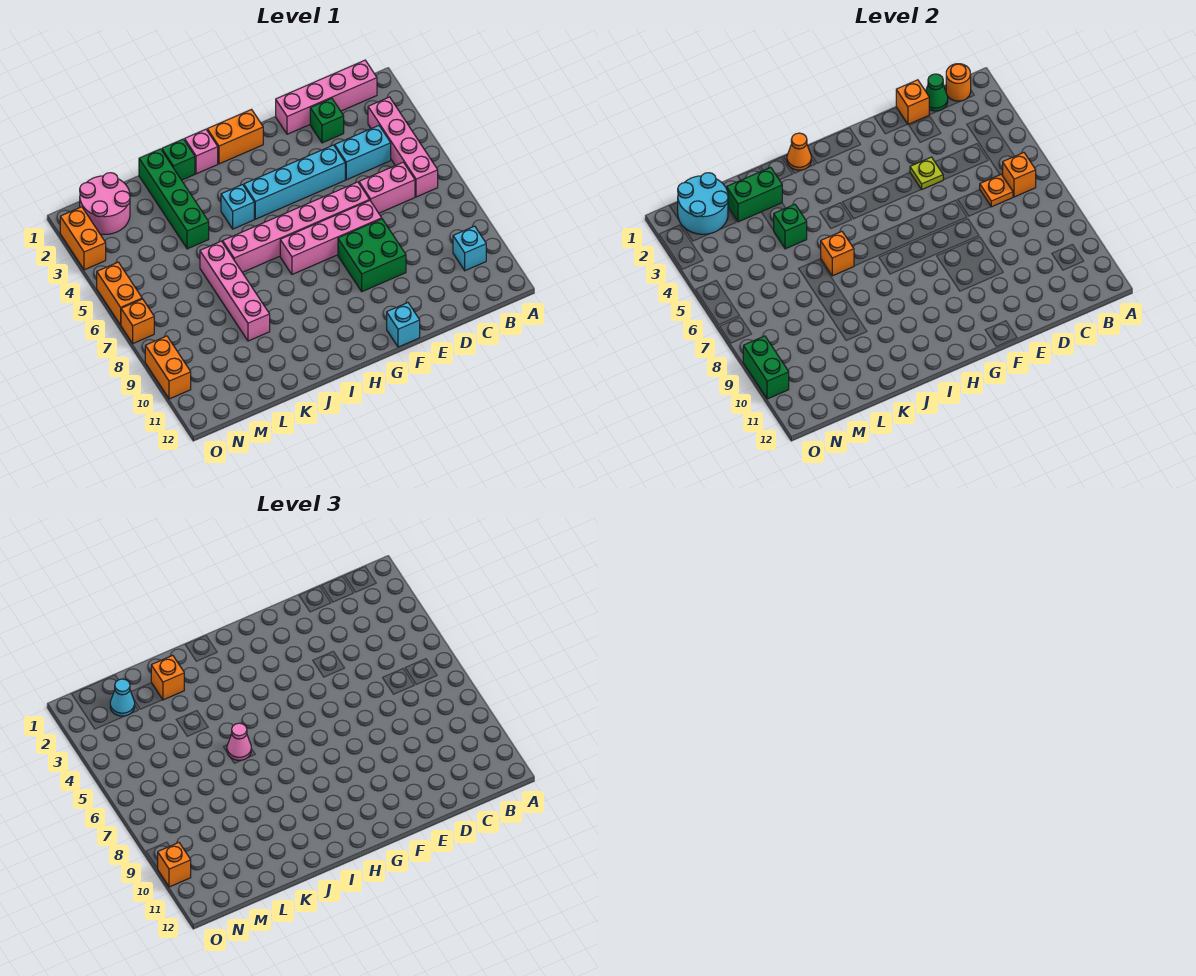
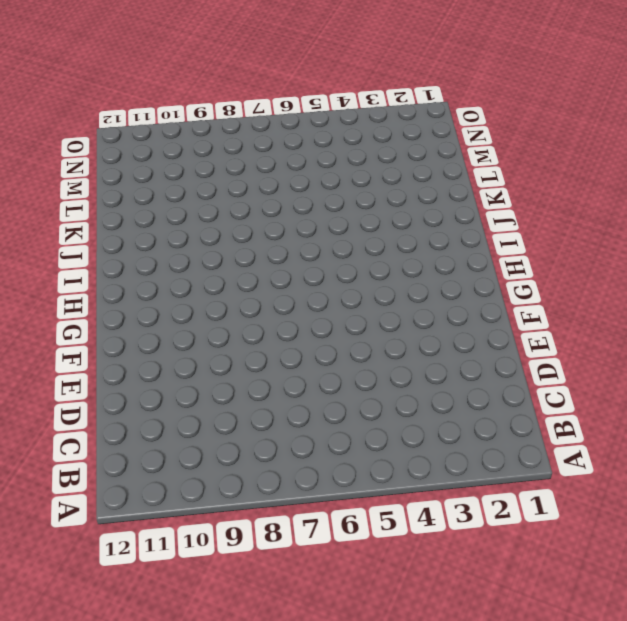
none -> pink brick B1:E1 level 1
none -> pink brick B3:B6 level 1
none -> cyan brick B10 level 1
none -> cyan brick C4:D4 level 1

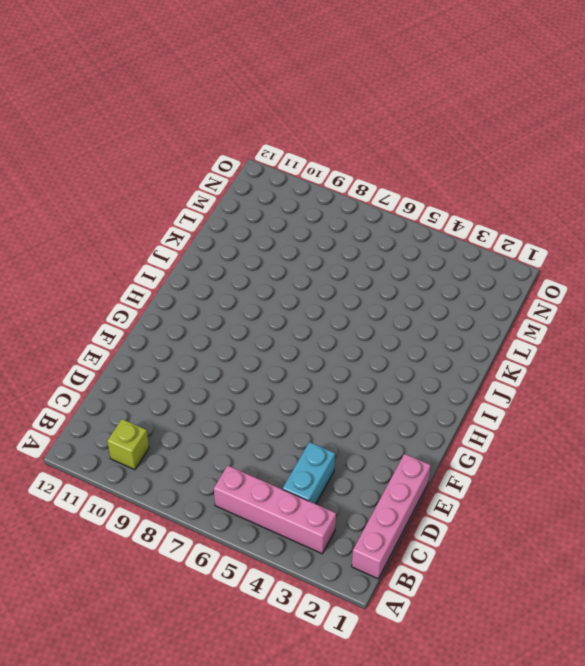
lime brick B10 level 1 -> cyan brick B10 level 1
none -> pink brick C6:D6 level 1
none -> green brick D2 level 1
none -> cyan brick E4:H4 level 1
none -> pink brick E6:J6 level 1

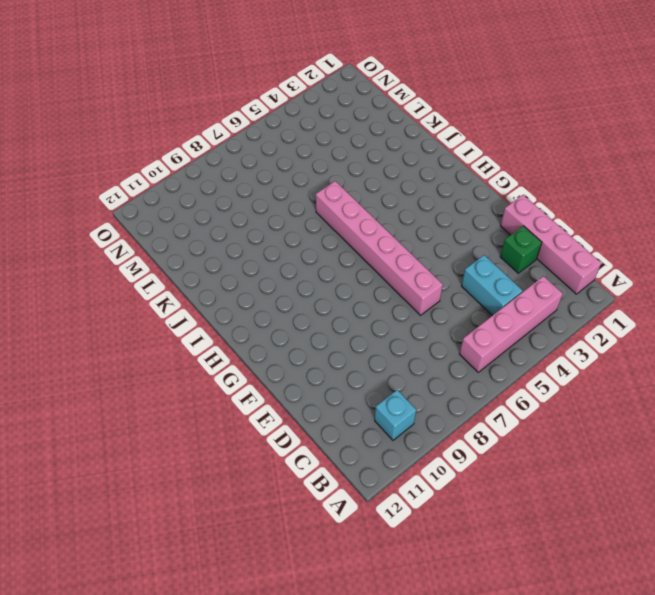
none -> pink brick C6:D6 level 1
none -> cyan brick E4:H4 level 1
none -> pink brick E7:H7 level 1
none -> green brick E8:F9 level 1

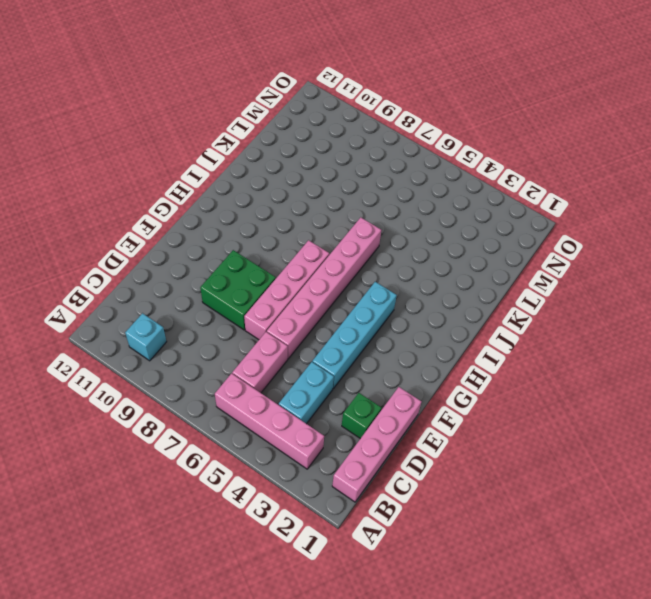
none -> cyan brick F12 level 1
none -> orange brick G1:H1 level 1
none -> pink brick I1 level 1
none -> cyan brick I4 level 1

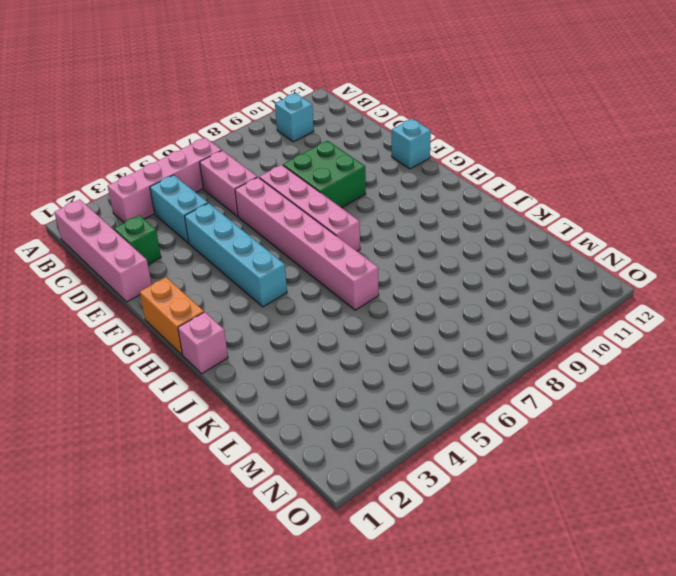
none -> cyan brick I4 level 1
none -> green brick J1 level 1
none -> green brick K1:K4 level 1
none -> pink brick K6:K9 level 1

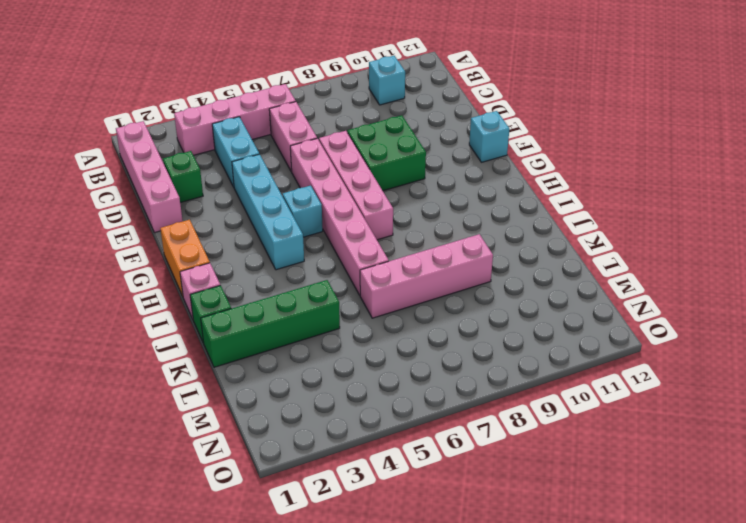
cyan brick G5 level 1 -> cyan brick I4 level 1
none -> pink round brick M1:N2 level 1
none -> orange brick O2:O3 level 1
none -> orange brick O5:O6 level 1
none -> orange brick O7 level 1

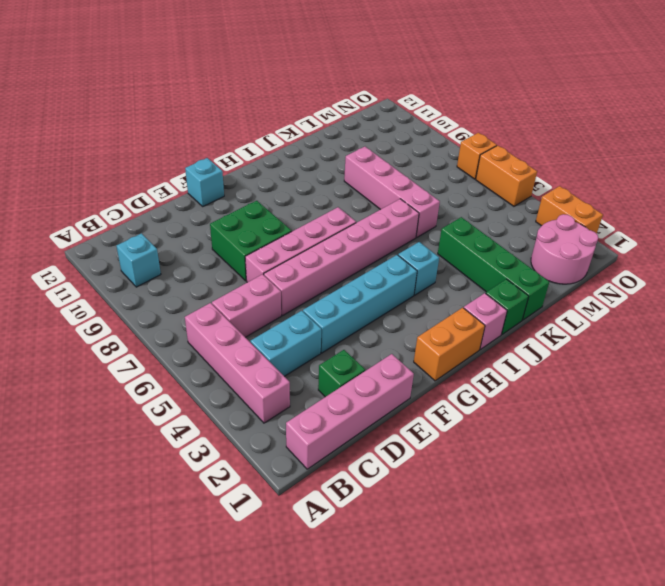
none -> orange brick O9:O10 level 1
none -> orange round brick B1 level 2
none -> orange brick B6 level 2
none -> green cone C1 level 2

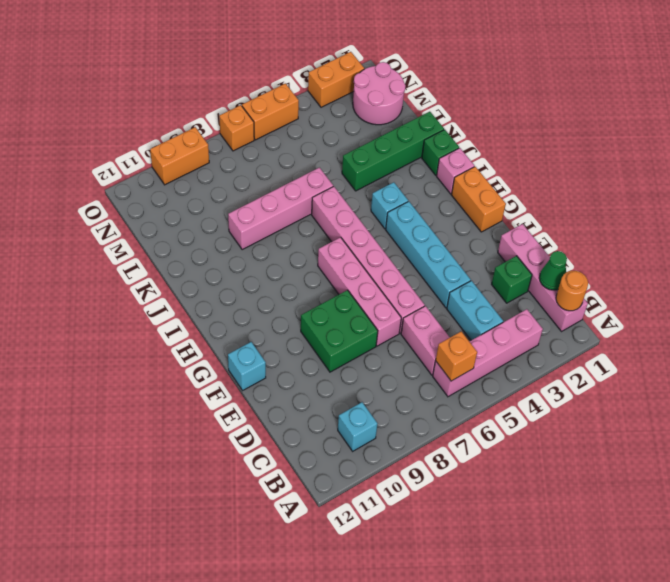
none -> orange plate C6 level 2
none -> orange brick D1 level 2
none -> lime plate E4 level 2
none -> orange cone I1 level 2

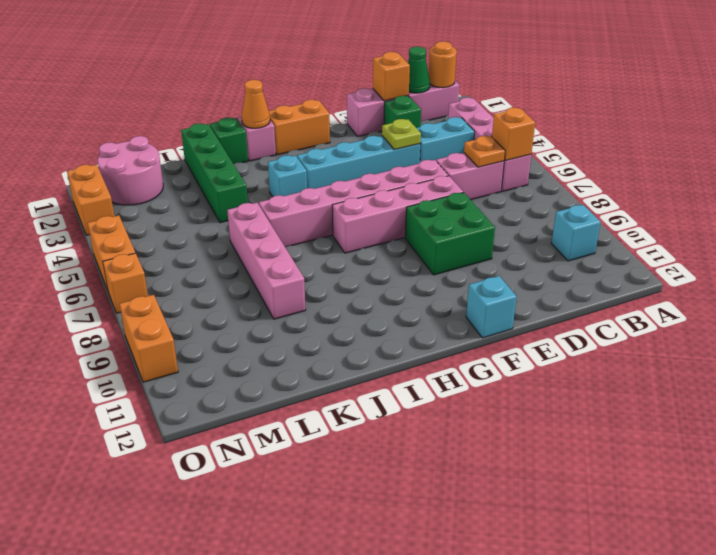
none -> orange brick J6 level 2
none -> green brick K2:L2 level 2
none -> green brick K4 level 2
none -> cyan round brick M1:N2 level 2

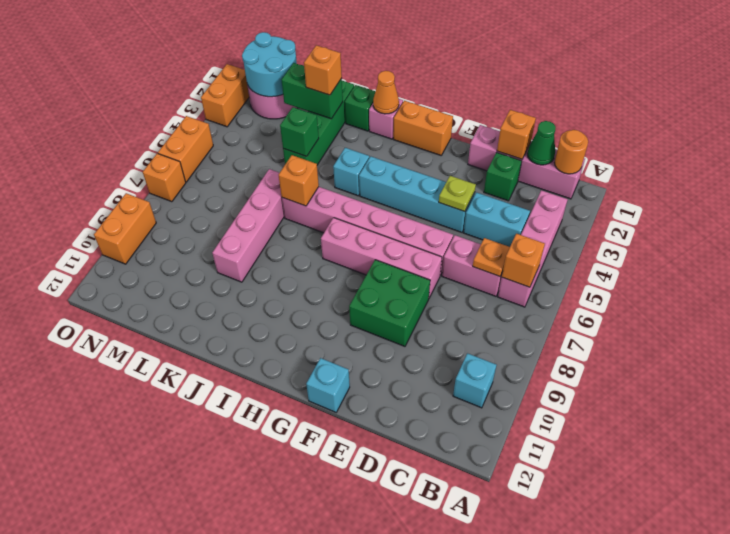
none -> green brick O9:O10 level 2
none -> pink cone J6 level 3
none -> cyan cone M2 level 3
none -> orange brick O10 level 3

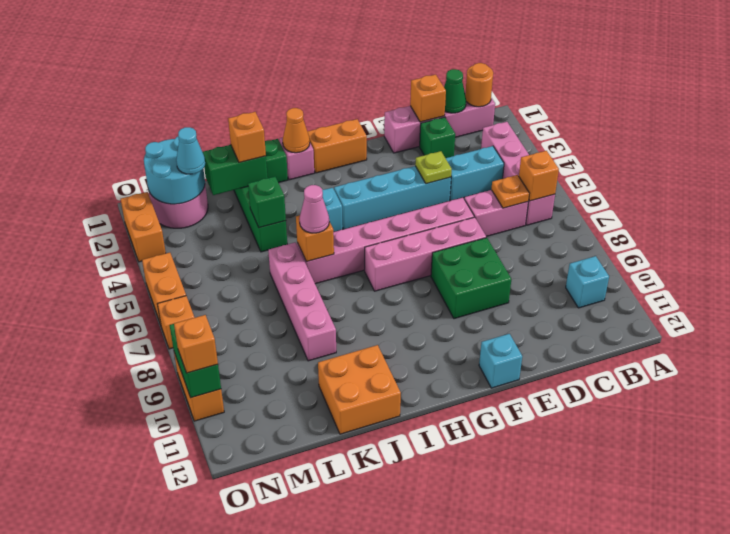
orange brick J11:K12 level 1 -> none

